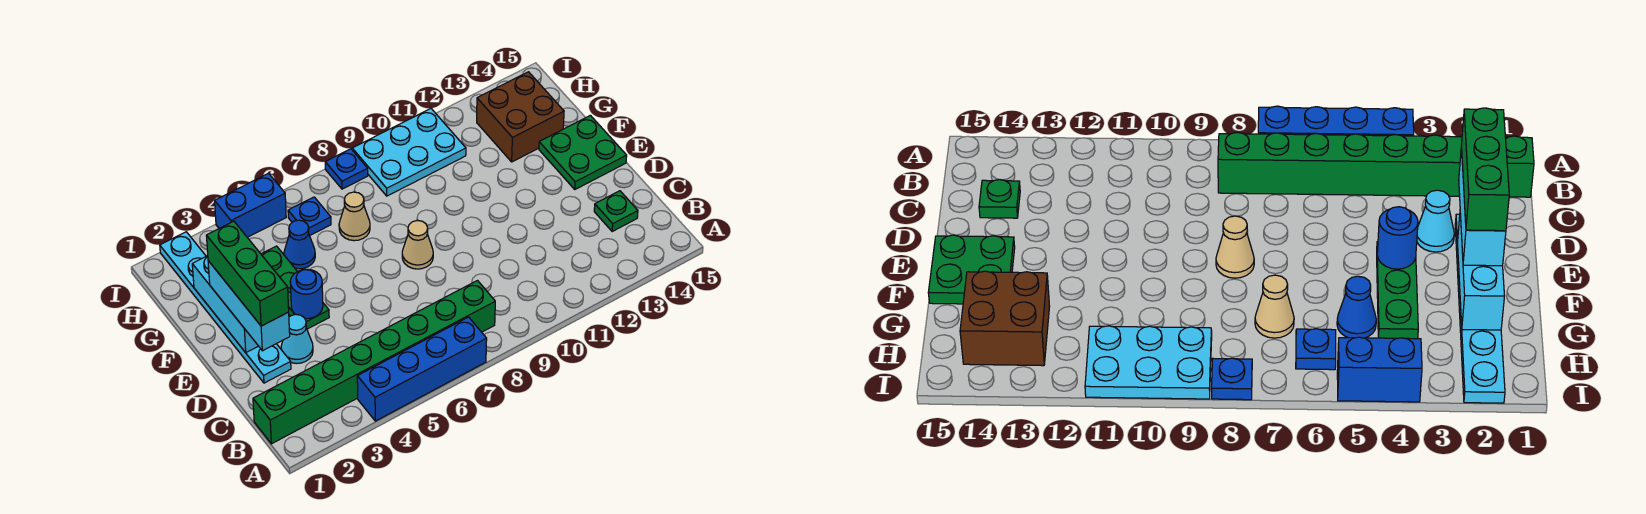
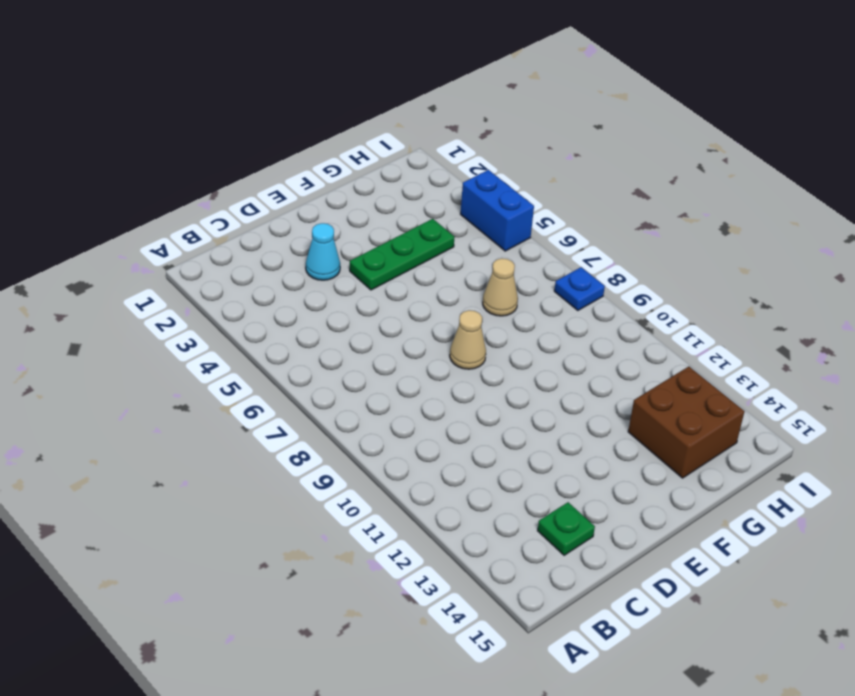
none -> blue brick A4:A7 level 1
none -> green brick B1:B8 level 1
none -> cyan plate D2:I2 level 1

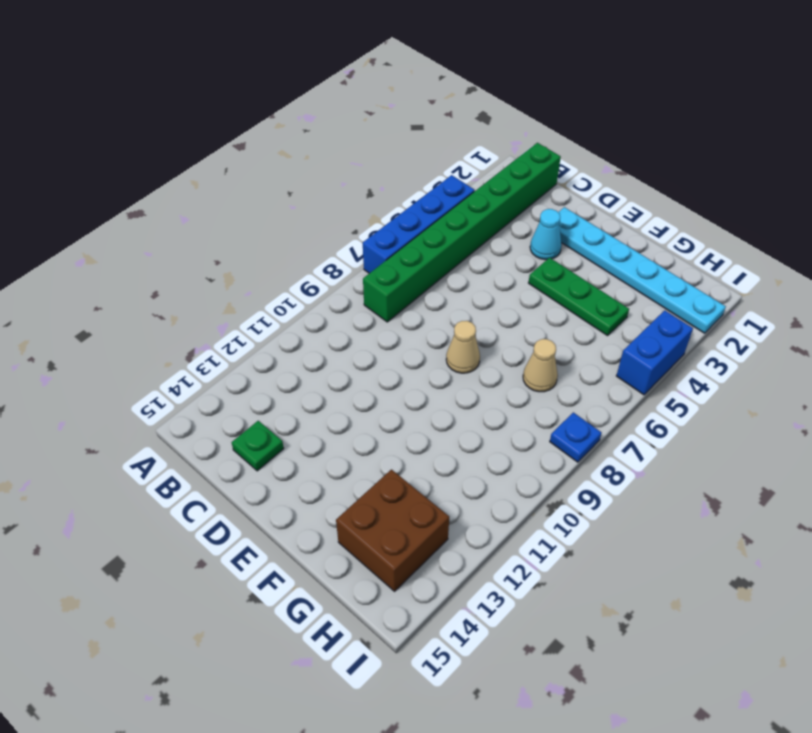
none -> green plate E14:F15 level 1
none -> blue cone G5 level 1
none -> blue plate H6 level 1

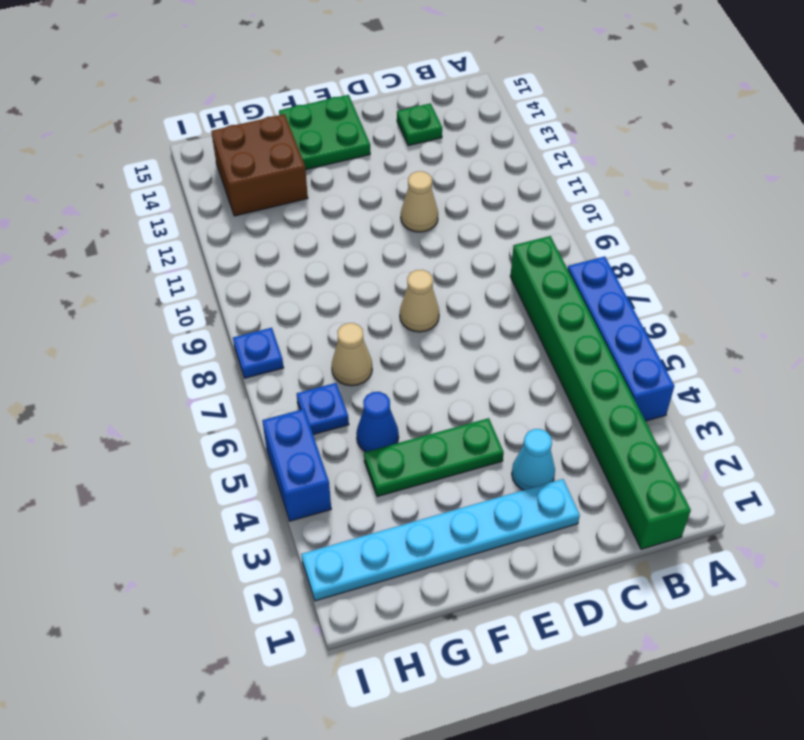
tan cone D11 level 1 -> none
none -> cyan plate H9:I11 level 1
none -> cyan brick E2:G2 level 2
none -> blue round brick E4 level 2

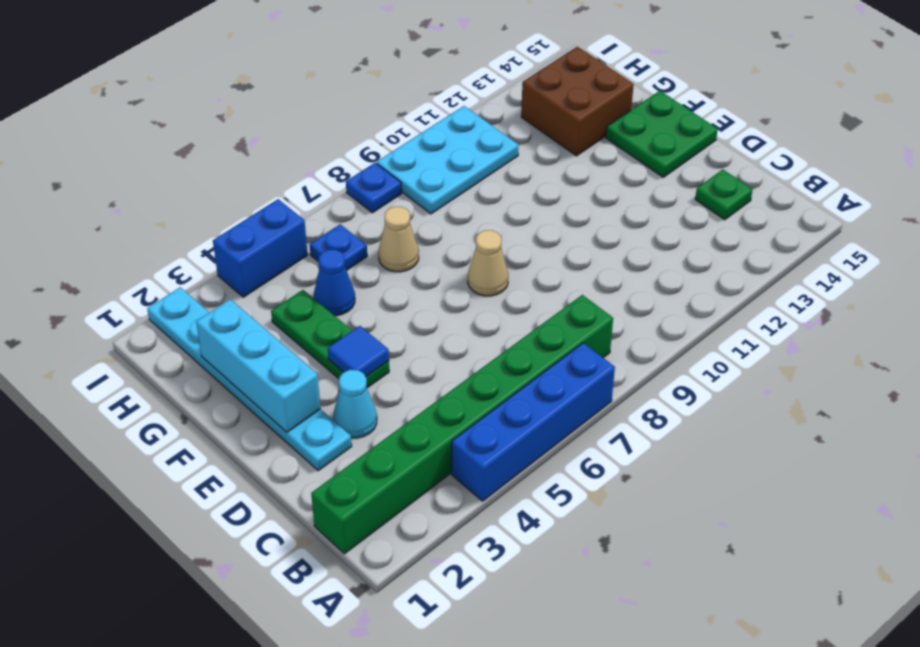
blue tile E4 level 2 -> blue round brick E4 level 2
none -> cyan brick D2:F2 level 3
none -> green brick D2:F2 level 4

